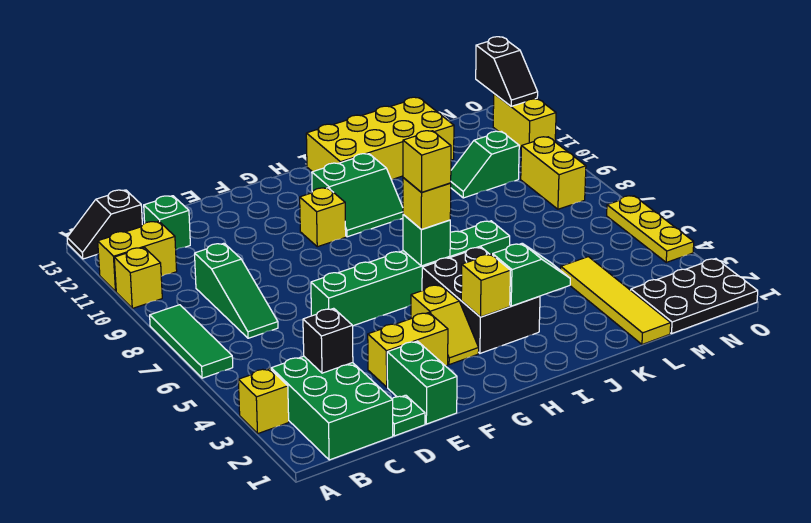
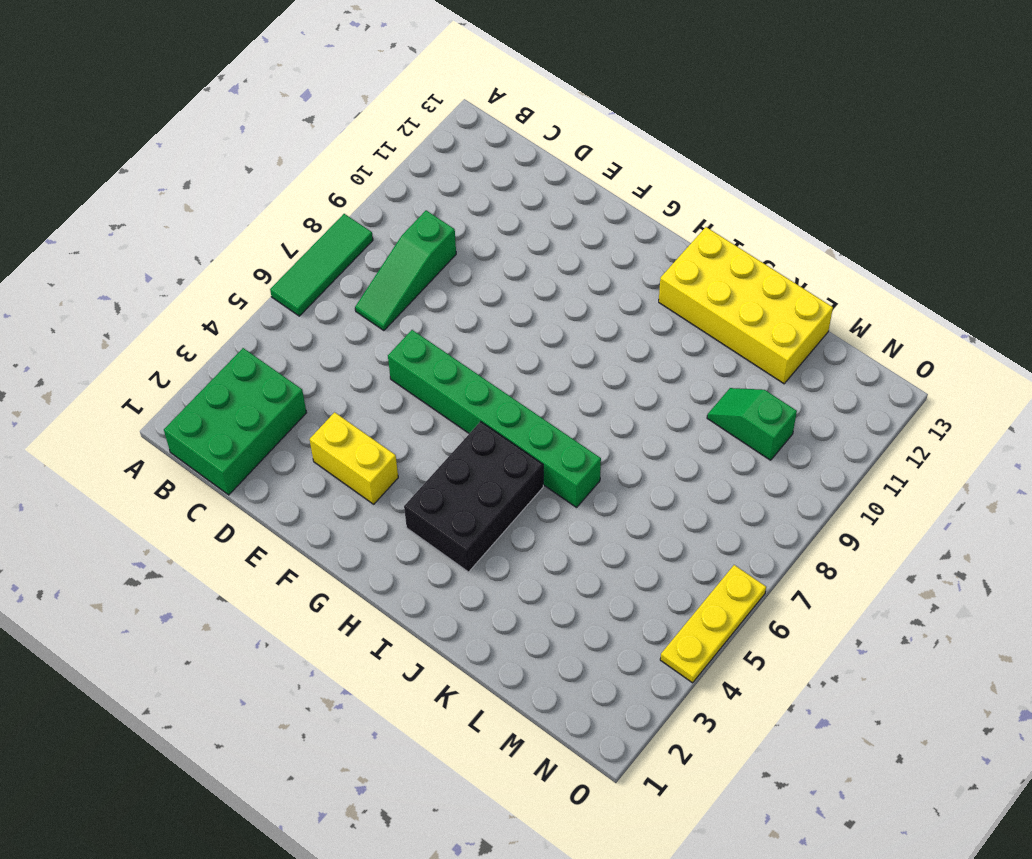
none -> yellow brick A3 level 1
none -> yellow brick A10 level 1
none -> yellow brick A11:B11 level 1
none -> black slope A13:B13 level 1 top B

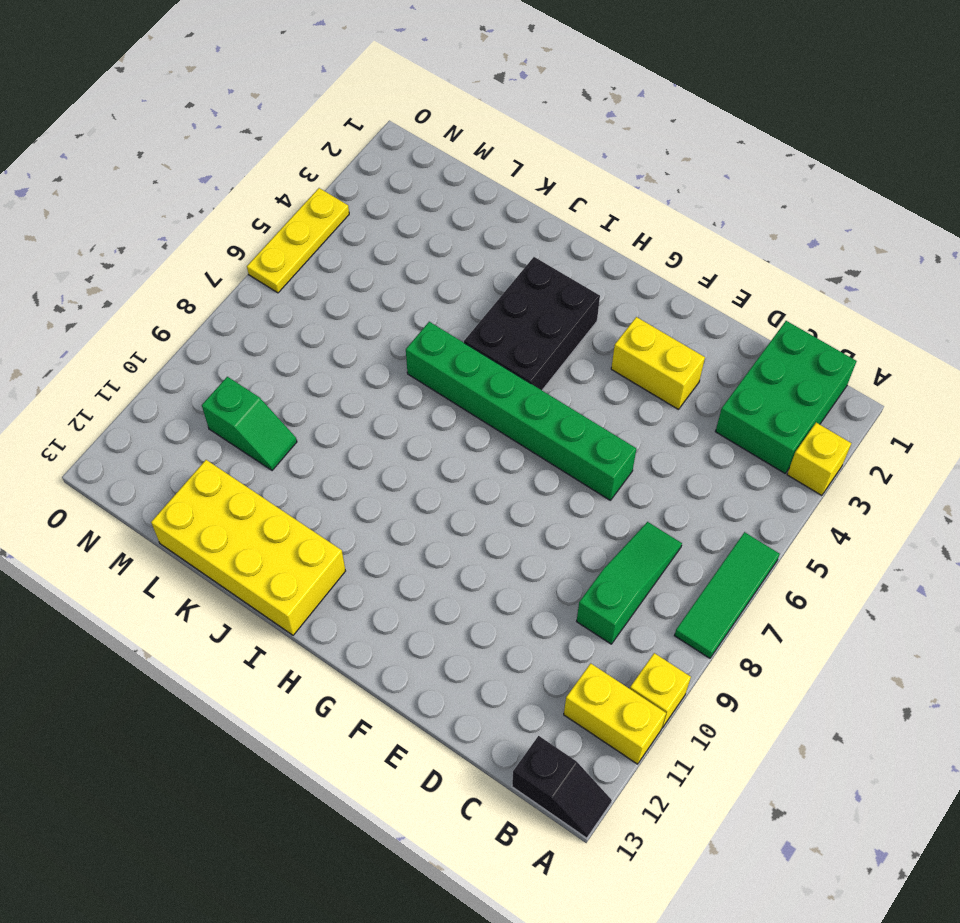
none -> green brick C12 level 1
none -> green plate D1 level 1
none -> green brick E1:E2 level 1
none -> yellow slope G3:G4 level 1 top 4

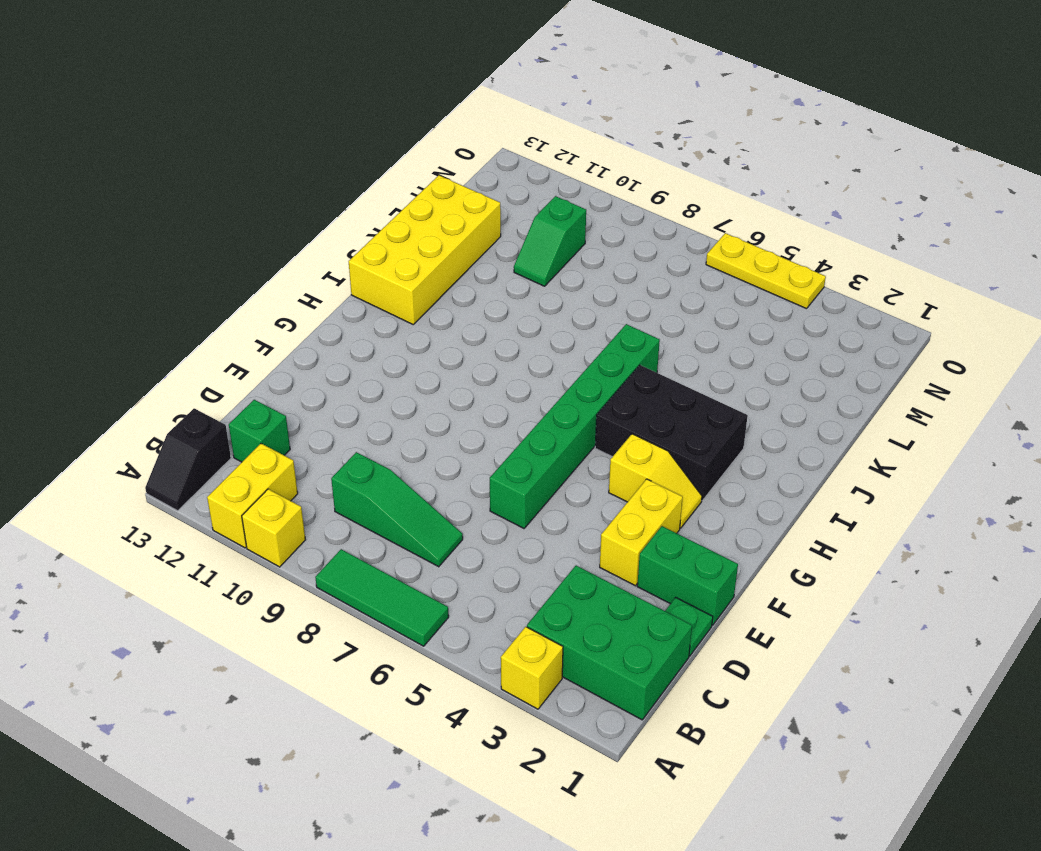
none -> yellow brick G10 level 1
none -> green slope H10:I11 level 1 top 11
none -> yellow tile L1:L4 level 1
none -> black plate M1:O2 level 1

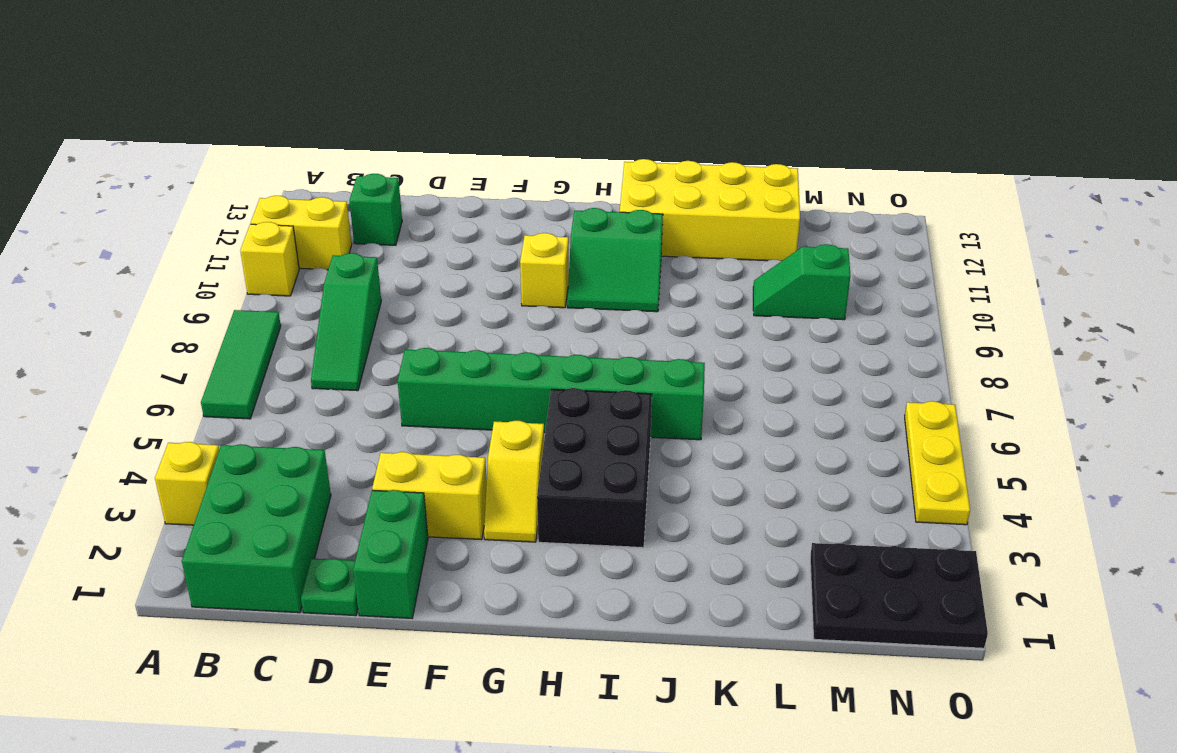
none -> black slope A13:B13 level 1 top B
none -> yellow tile L1:L4 level 1
none -> yellow brick N8:N9 level 1
none -> yellow brick O11:O12 level 1

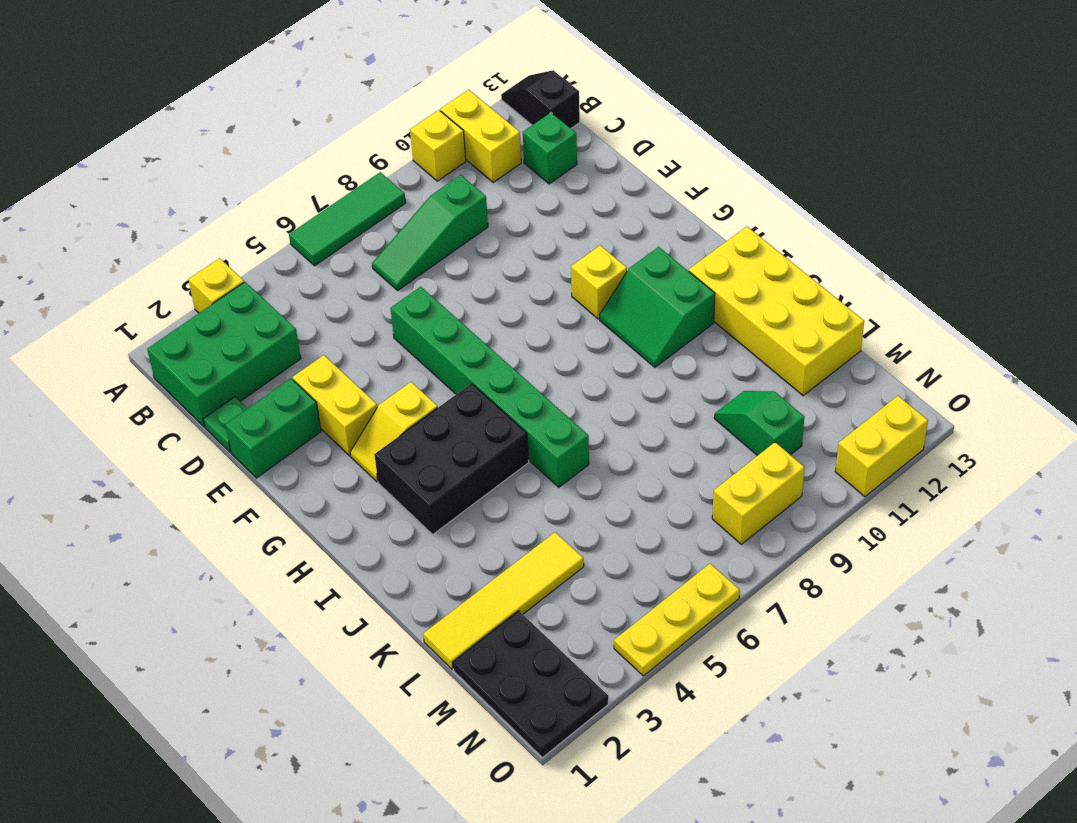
none -> black brick C3 level 2
none -> yellow brick H3 level 2
none -> green brick H6 level 2
none -> green slope I3:J3 level 2 top I

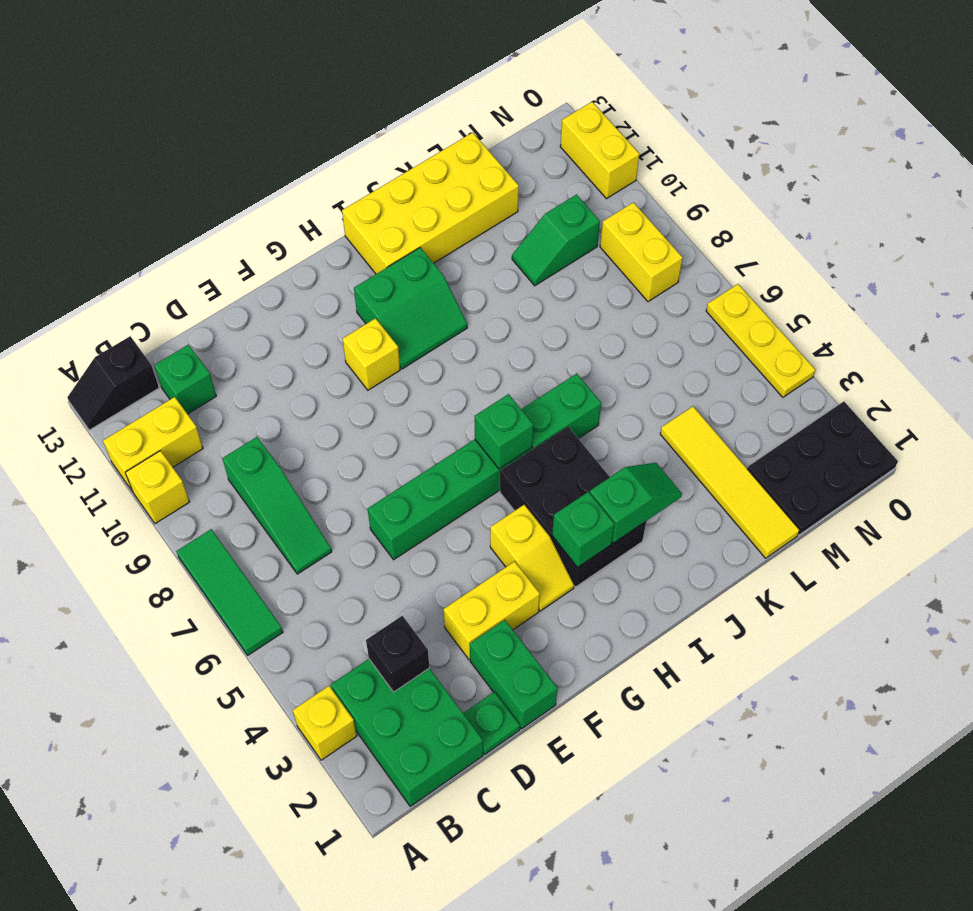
green brick H3 level 2 -> yellow brick H3 level 2
none -> black slope O12:O13 level 2 top 13
none -> yellow brick H6 level 3
none -> yellow brick H6 level 4

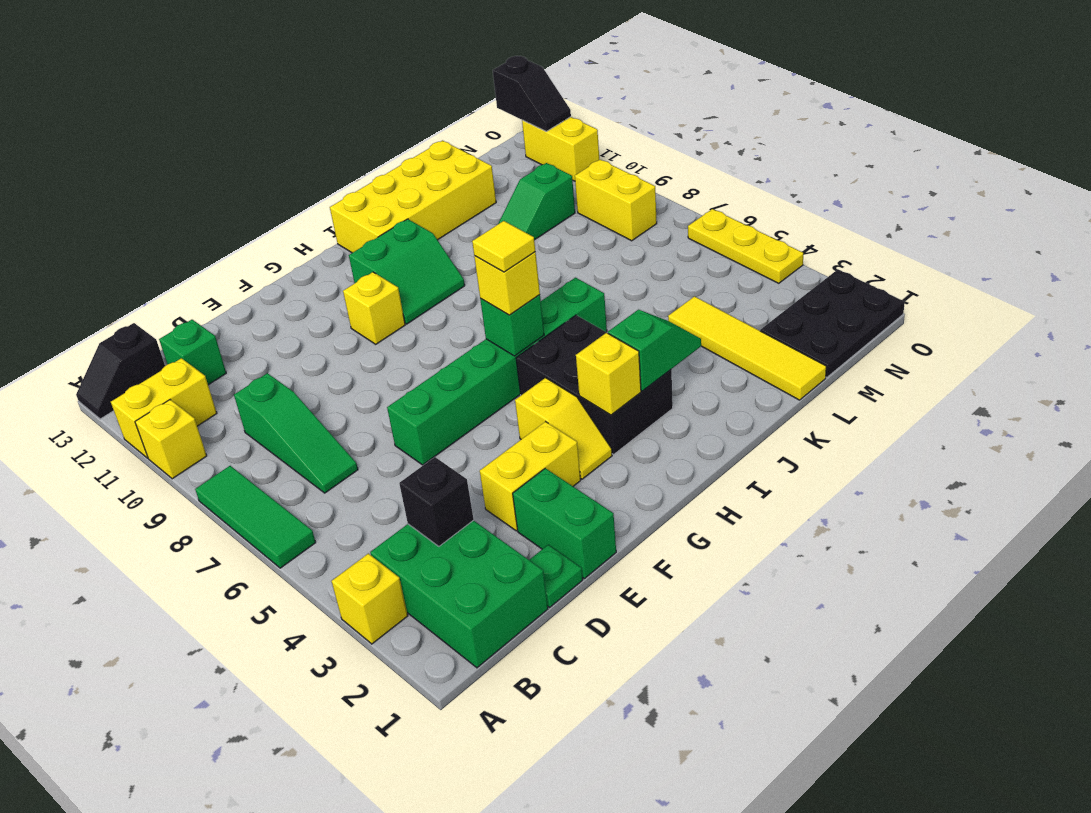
yellow tile H6 level 4 -> yellow brick H6 level 4

